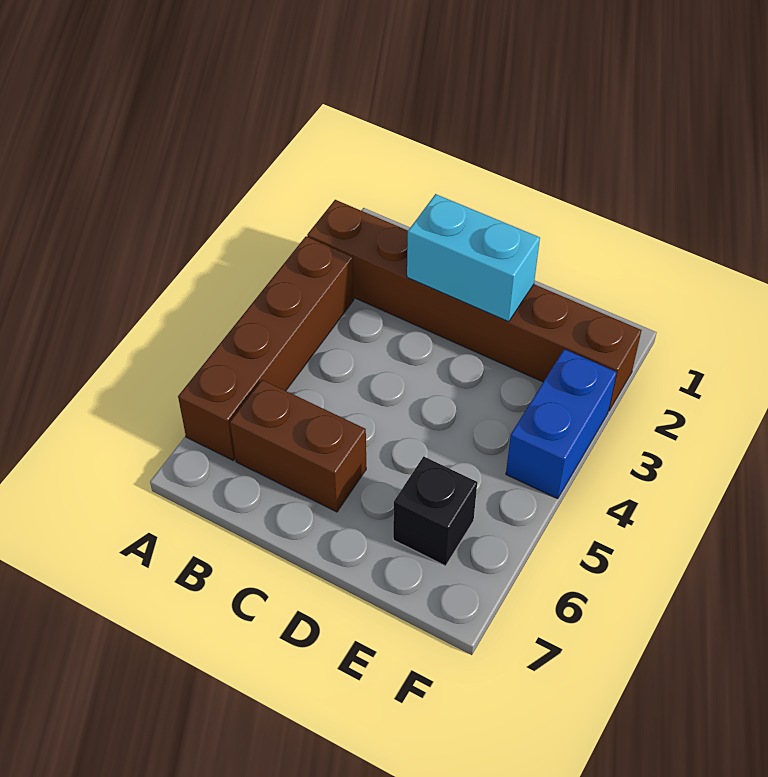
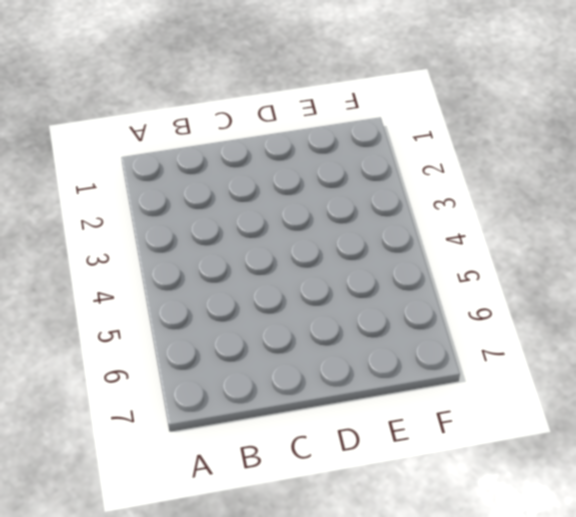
none -> brown brick A2:F2 level 1
none -> brown brick A3:A6 level 1

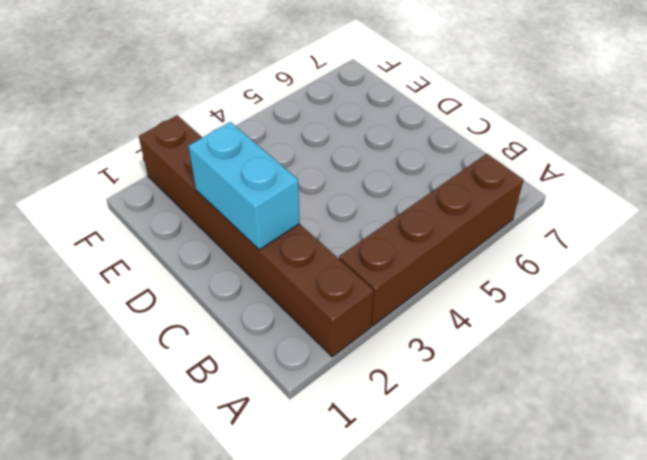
none -> brown brick B6:C6 level 1
none -> black brick E6 level 1

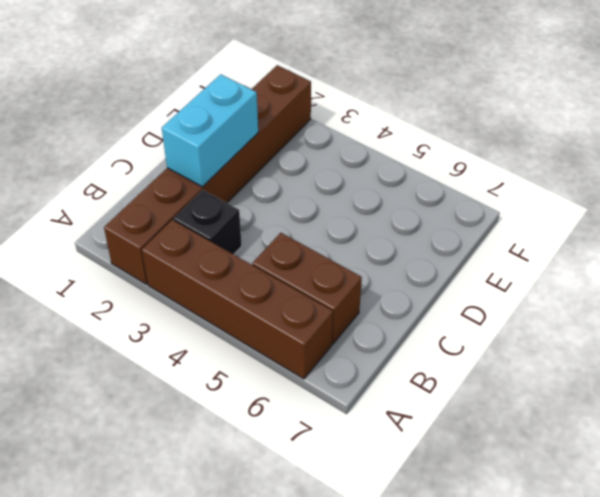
black brick B3 level 1 -> black brick E6 level 1
brown brick B5:B6 level 1 -> brown brick B6:C6 level 1
none -> blue brick F3:F4 level 1

